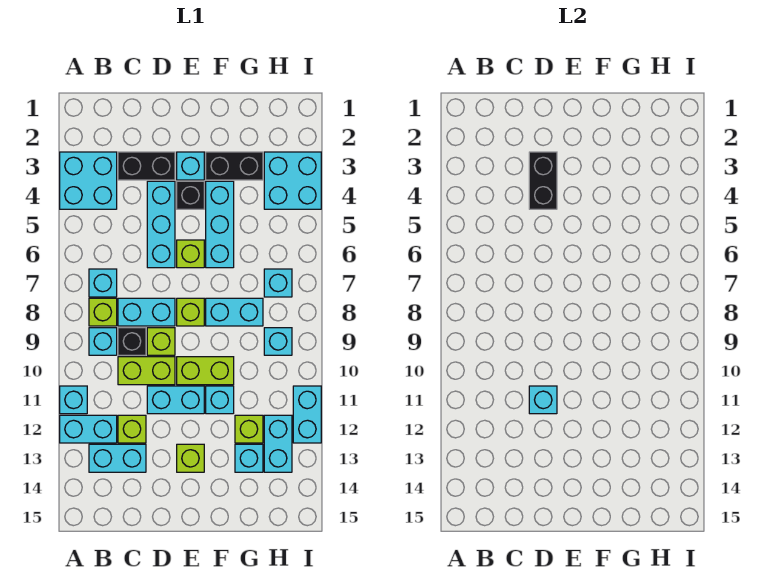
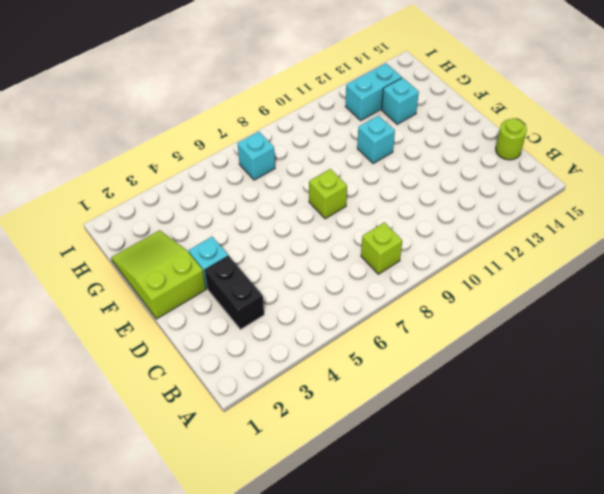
lime round brick C15 level 1 -> none
lime slope E1:G2 level 1 top E -> none
none -> cyan brick A3:B4 level 1
none -> cyan brick A11 level 1
none -> cyan brick A12:B12 level 1
none -> cyan brick B7 level 1

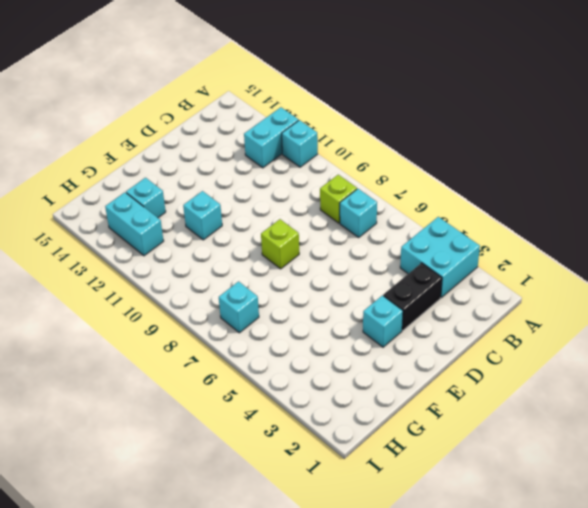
none -> cyan brick B9 level 1
none -> cyan brick B13:C13 level 1
none -> cyan brick C8:D8 level 1
none -> black brick C9 level 1

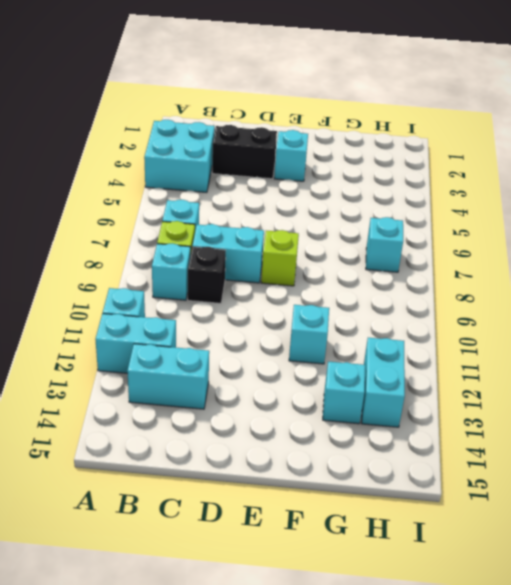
none -> lime brick C10:D10 level 1
none -> lime brick C12 level 1
none -> cyan brick D4:D6 level 1
none -> lime brick D9 level 1

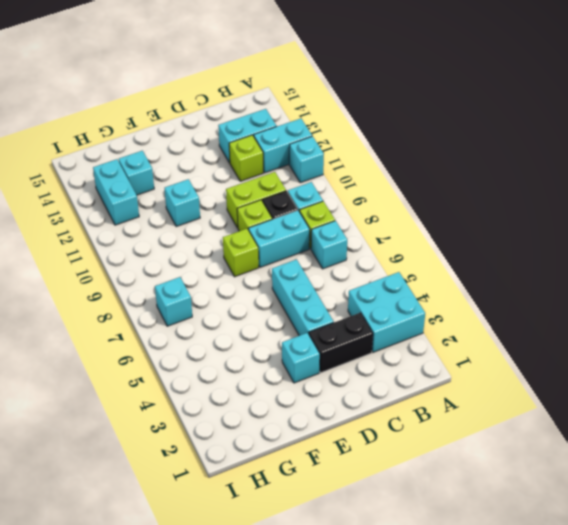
none -> cyan brick D11:E11 level 1
none -> black brick E4 level 1
none -> lime brick E6 level 1
none -> lime brick E10:F10 level 1

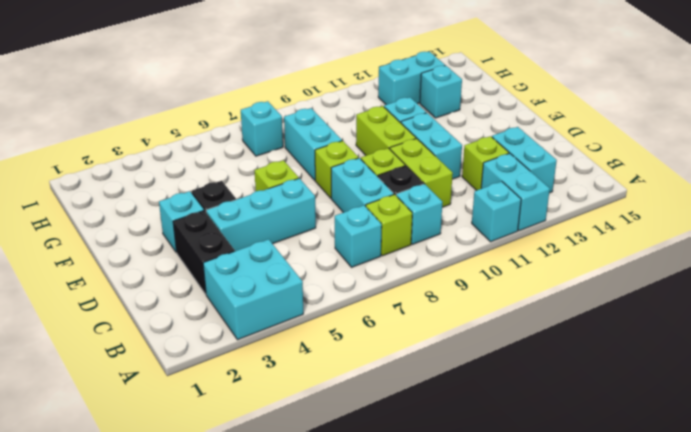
none -> lime brick E13 level 1
none -> black brick F3:G3 level 1
none -> cyan brick F4:F6 level 1
none -> lime brick G12 level 1

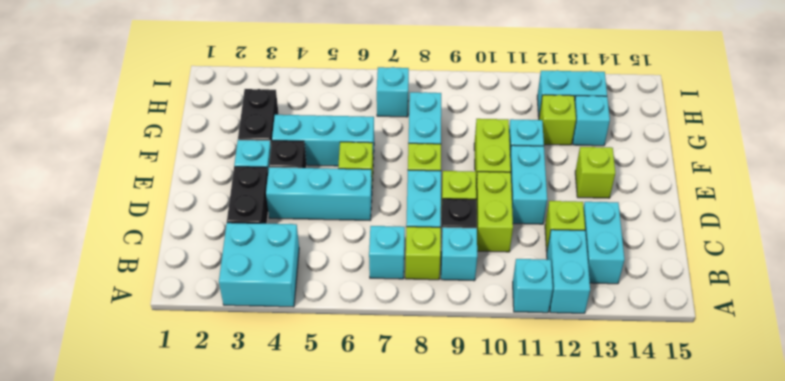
none -> cyan brick H3:I4 level 1
none -> cyan brick H9 level 1
none -> cyan brick I11:I12 level 1
none -> black brick D3:D4 level 2

